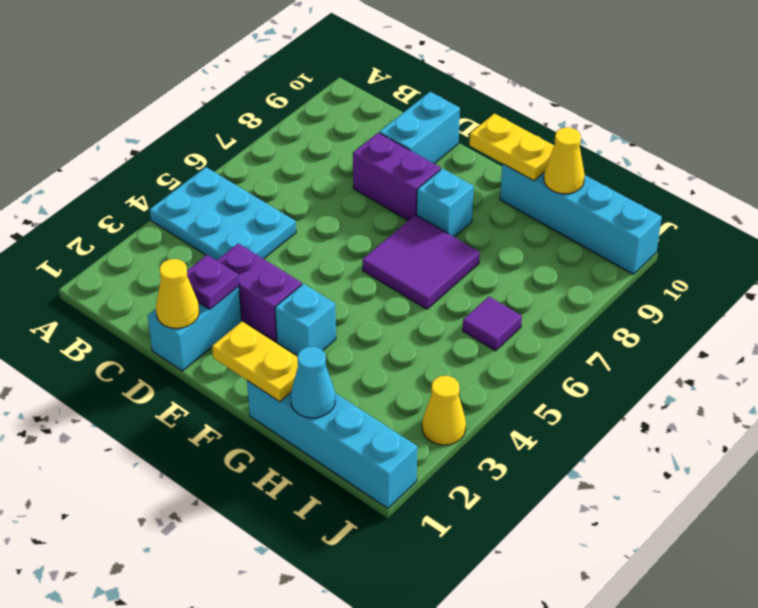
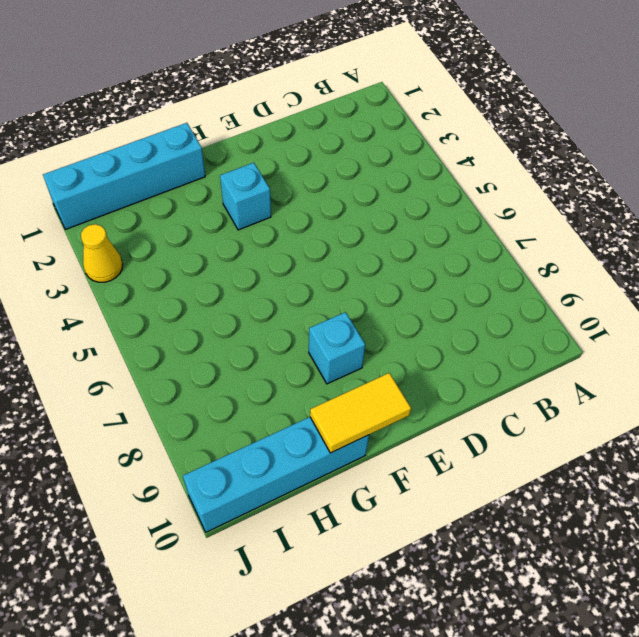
yellow tile F10:G10 level 2 -> yellow plate F10:G10 level 2
none -> cyan plate A4:C5 level 1
none -> cyan brick D1:D2 level 1
none -> purple brick D3:E3 level 1

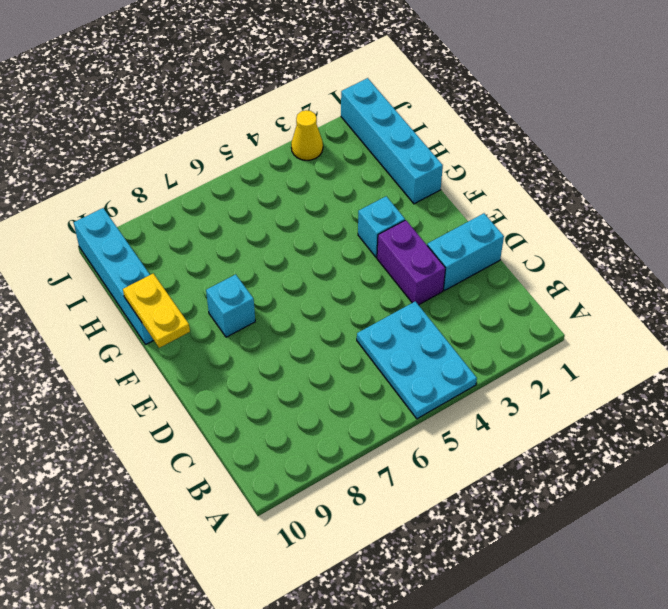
none -> purple brick D8:E8 level 1
none -> cyan brick D9:D10 level 1
none -> purple tile F6:G7 level 1

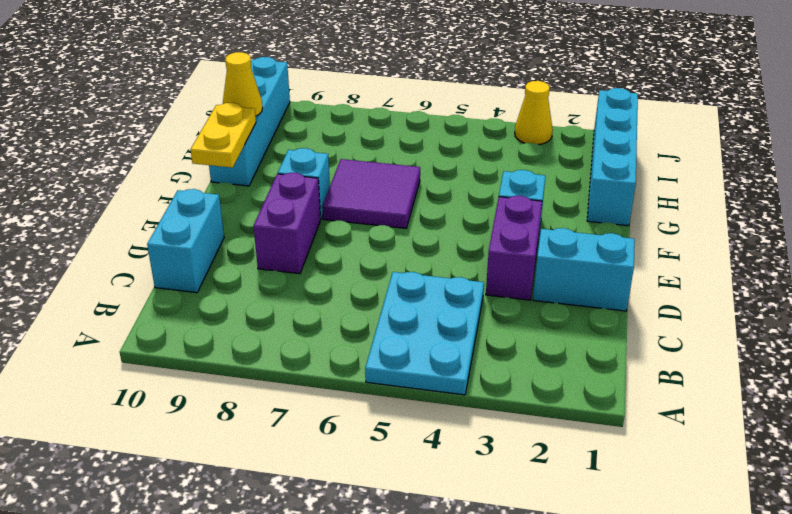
cyan brick C10:D10 level 1 -> cyan brick D9:D10 level 1
none -> purple tile I6 level 1
none -> yellow cone D1 level 2
none -> purple plate D2 level 2

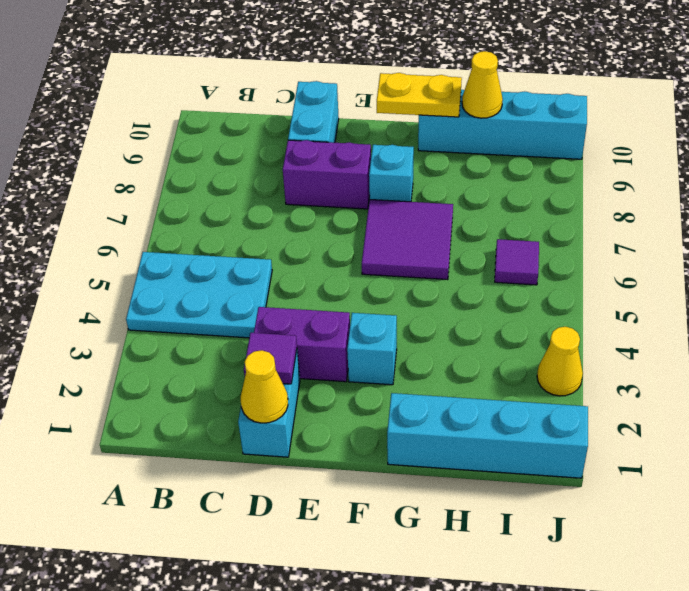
purple tile D2 level 2 -> purple plate D2 level 2
none -> yellow plate F1:G1 level 2
none -> cyan cone H1 level 2

